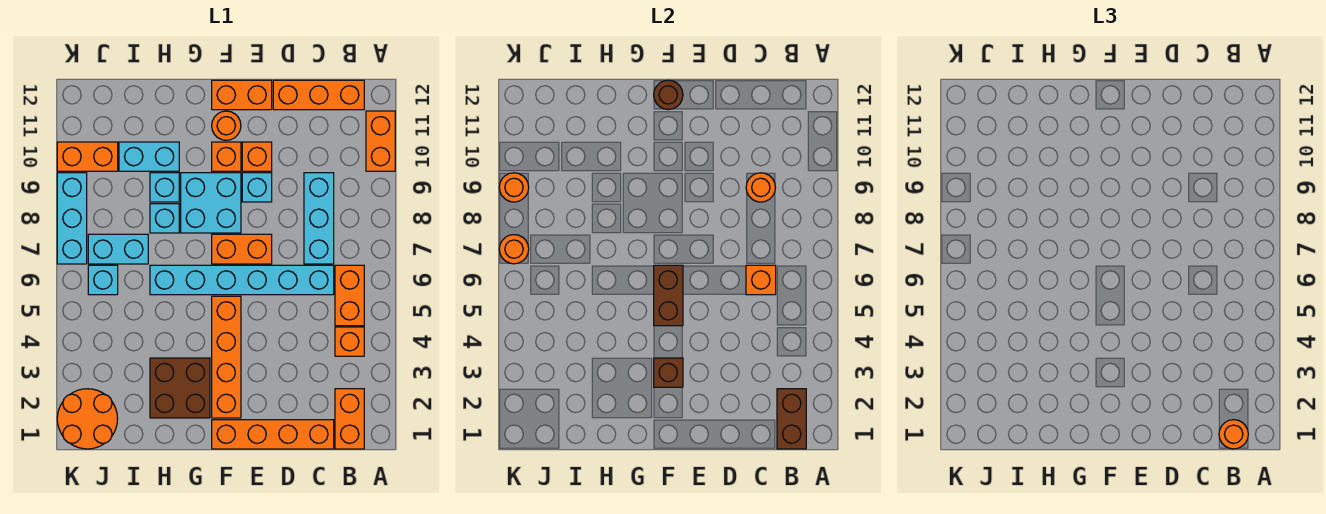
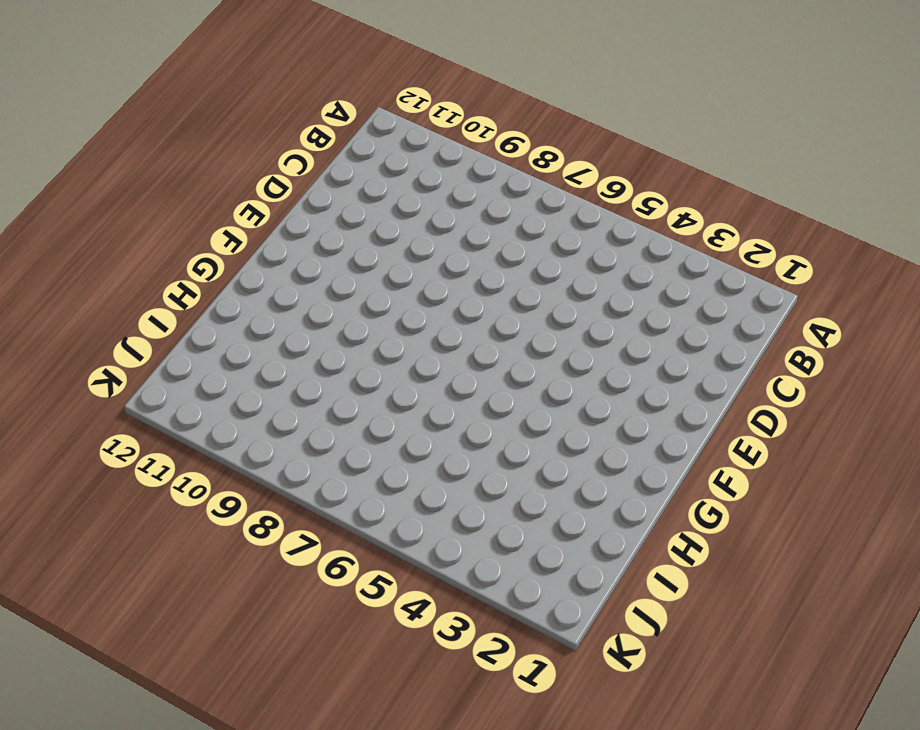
none -> orange brick A10:A11 level 1
none -> orange brick B1:B2 level 1
none -> orange brick B4 level 1
none -> orange brick B5:B6 level 1

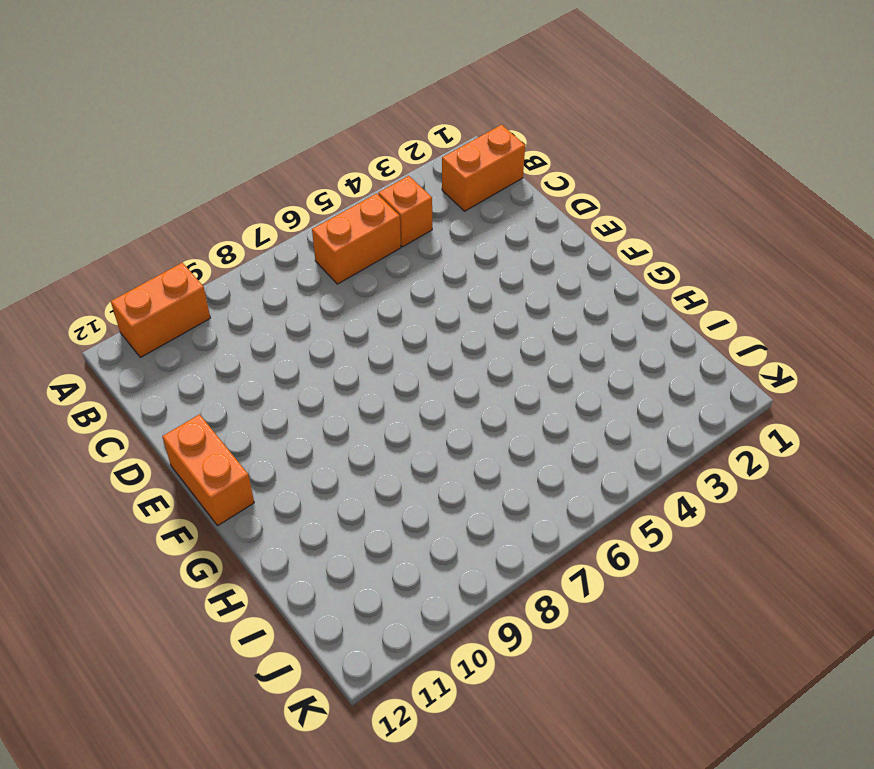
none -> orange brick B12:D12 level 1
none -> orange brick C1:F1 level 1
none -> cyan brick C6:H6 level 1
none -> cyan brick C7:C9 level 1

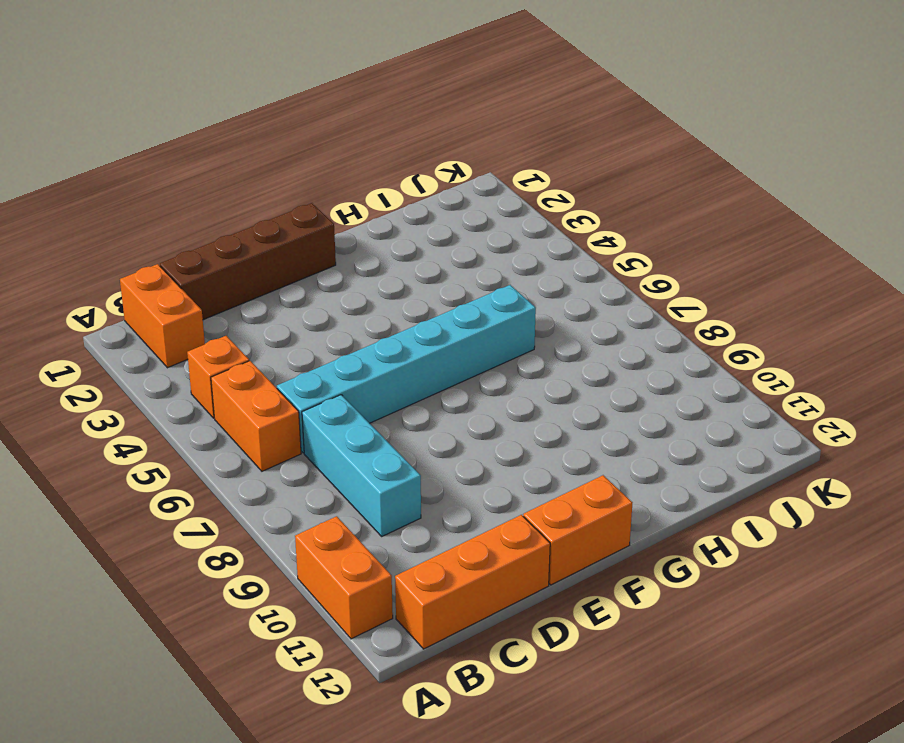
brown brick C1:F1 level 1 -> orange brick C1:F1 level 1
none -> orange brick E7:F7 level 1
none -> cyan brick E9 level 1
none -> orange brick E10 level 1
none -> orange brick F2:F5 level 1

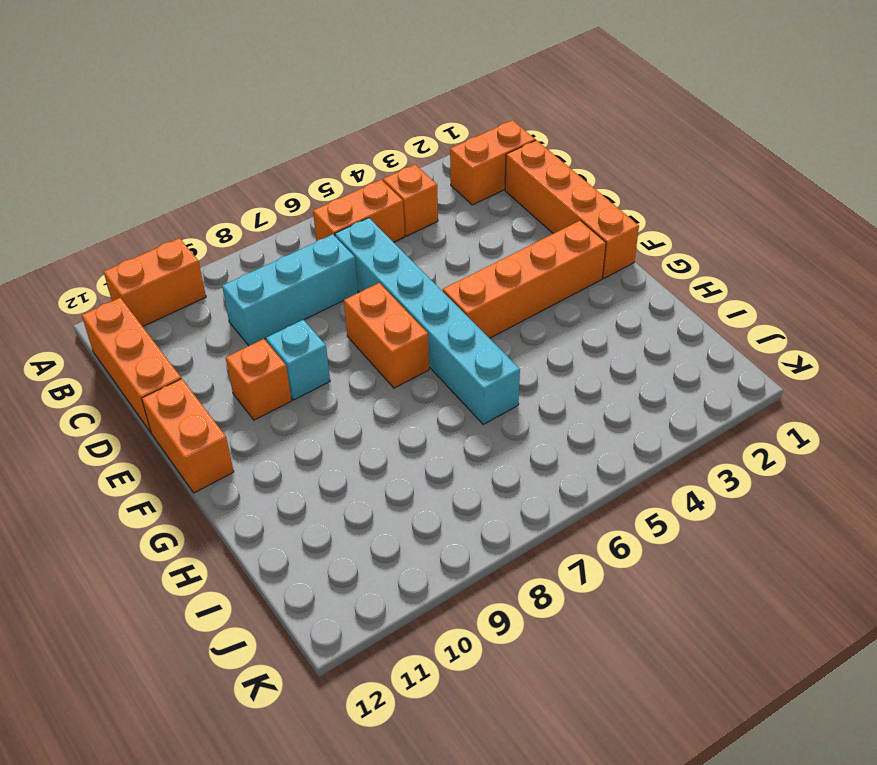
none -> cyan brick F8:G9 level 1
none -> orange brick F10 level 1
none -> orange round brick F11 level 1
none -> brown brick G2:H3 level 1

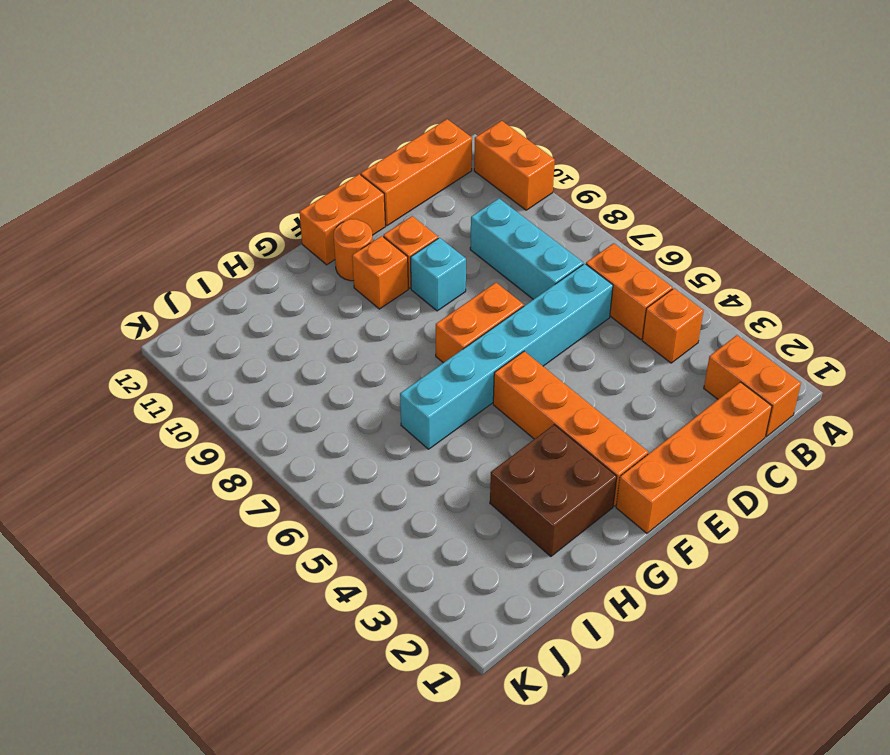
none -> cyan brick F8:G9 level 1
none -> cyan brick H8 level 1
none -> cyan brick H9 level 1
none -> cyan brick H10:I10 level 1

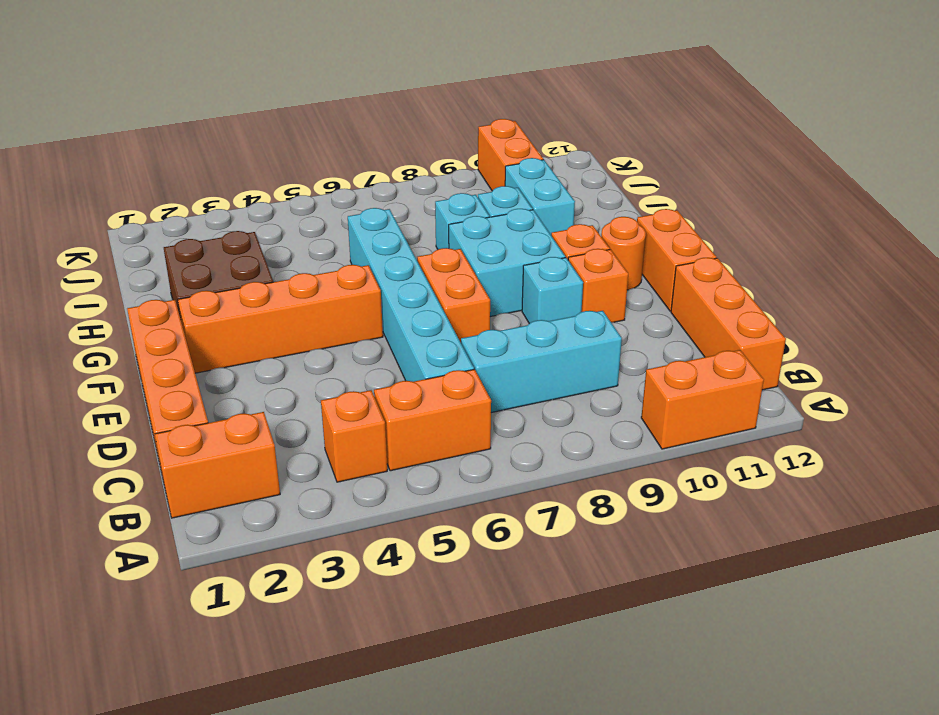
none -> cyan brick I7:J7 level 1
none -> orange round brick J1:K2 level 1
none -> cyan brick J6 level 1
none -> cyan brick K7:K9 level 1

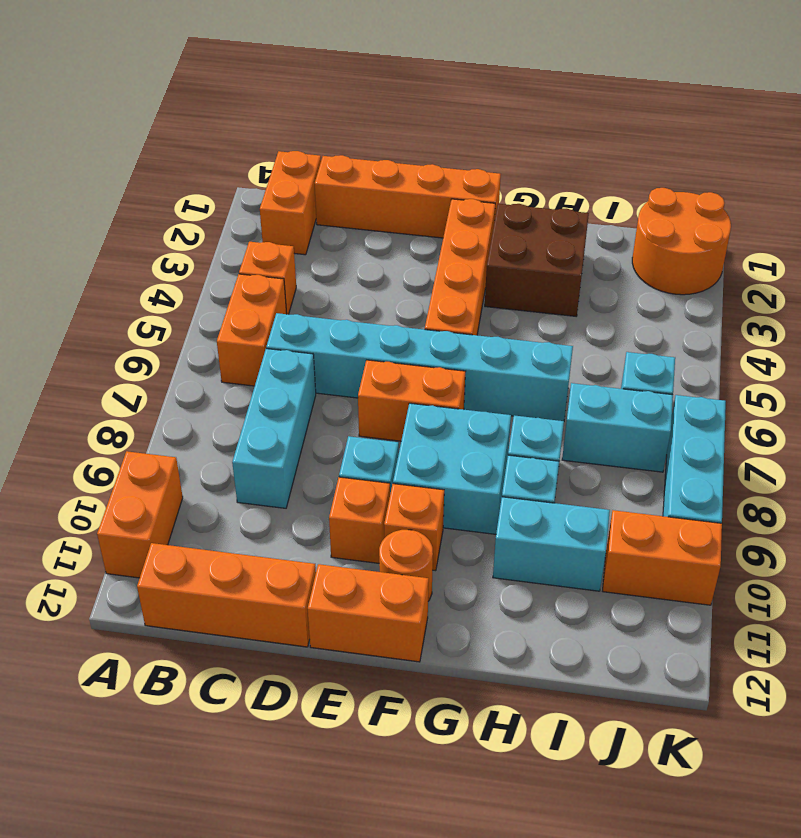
none -> brown brick B1:B2 level 2
none -> orange brick C6 level 2
none -> orange round brick C9 level 2
none -> brown brick F3 level 2

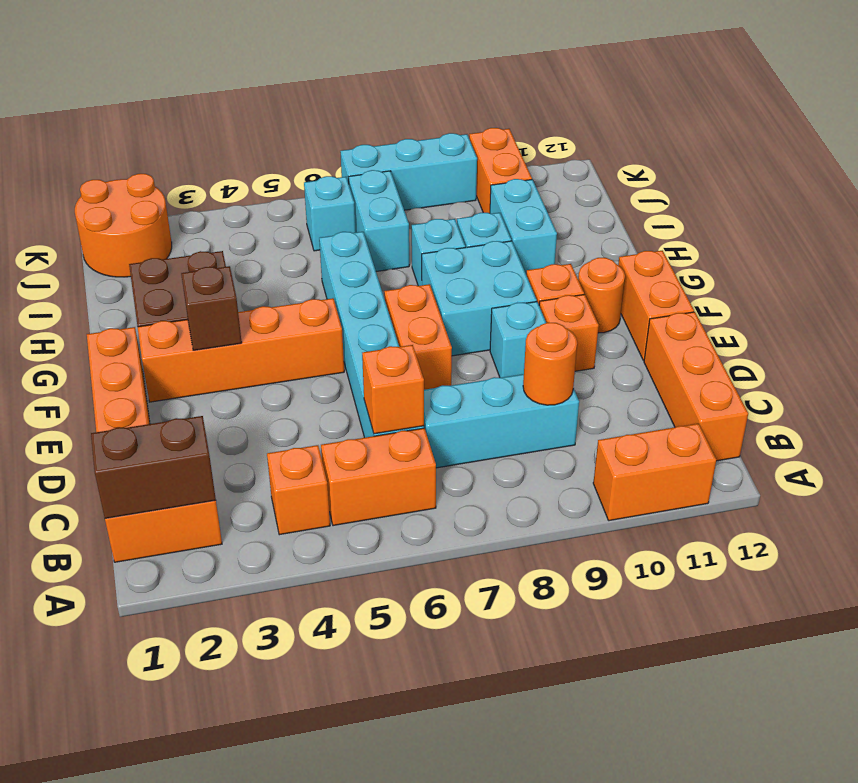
none -> brown brick F5:F6 level 2
none -> brown round brick F12 level 2
none -> orange round brick K7 level 2
none -> orange round brick K9 level 2

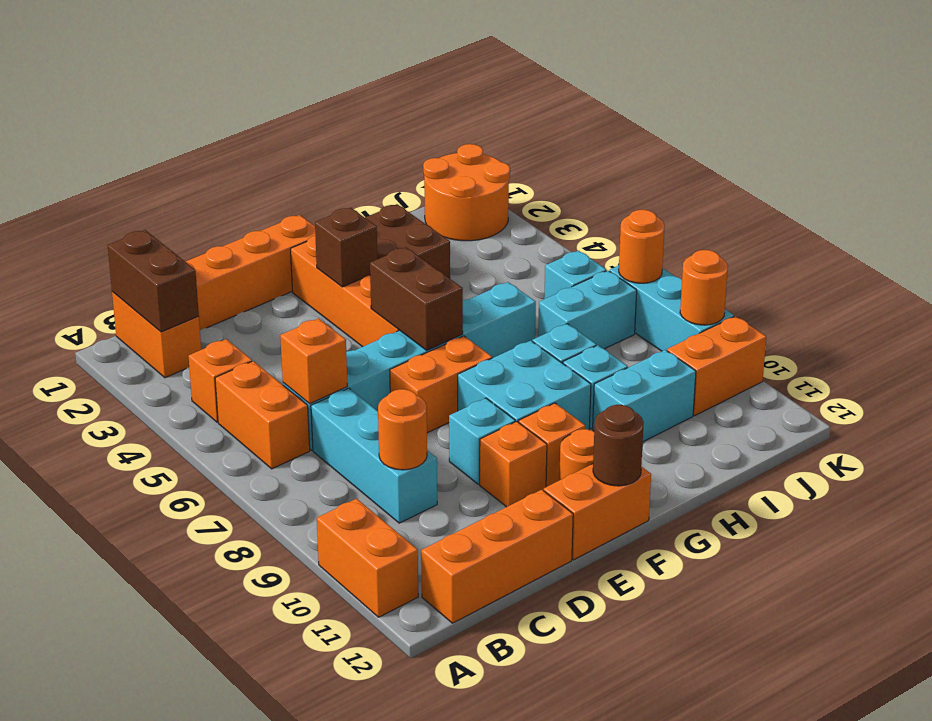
none -> orange round brick B1 level 3

